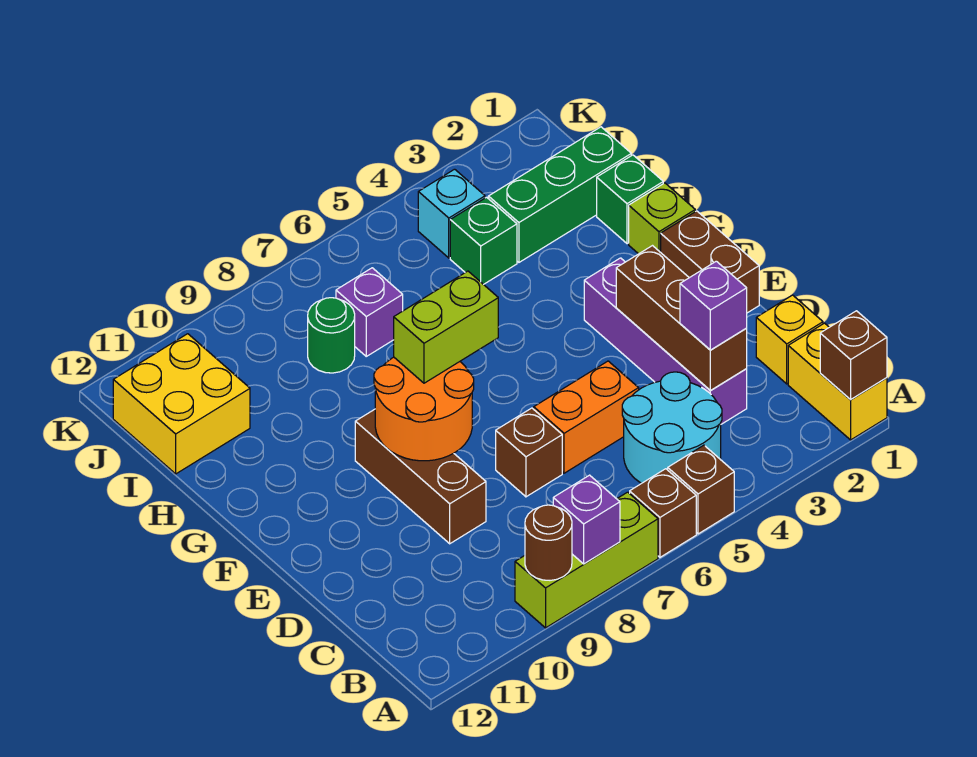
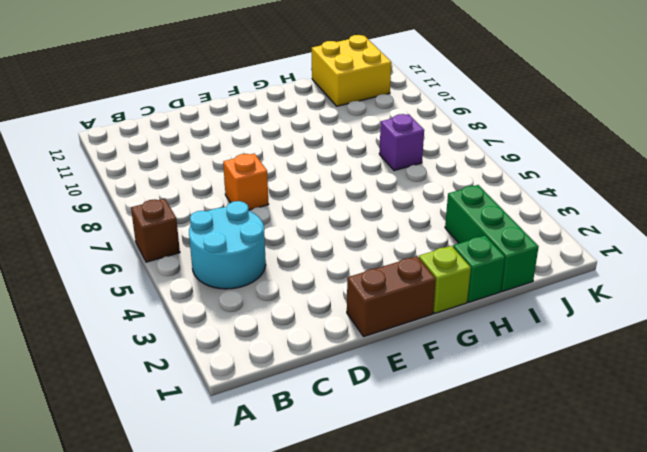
orange brick D7 level 1 -> brown brick D7 level 1
none -> yellow brick A1:B1 level 1
none -> brown brick A5 level 1
none -> lime brick A7:A9 level 1

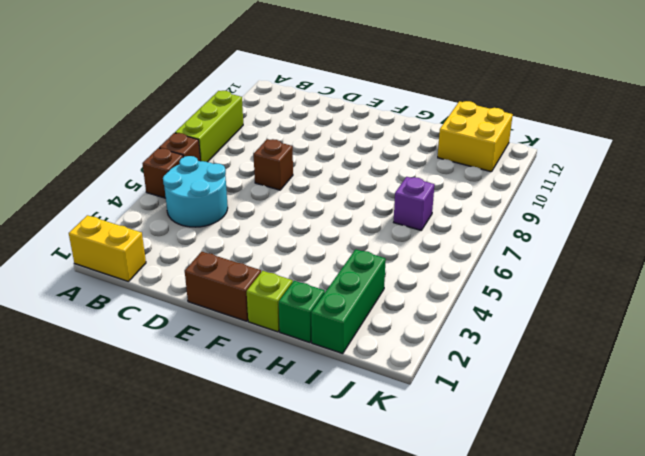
none -> yellow brick C1 level 1
none -> purple brick C3:F3 level 1
none -> orange brick D5:D6 level 1

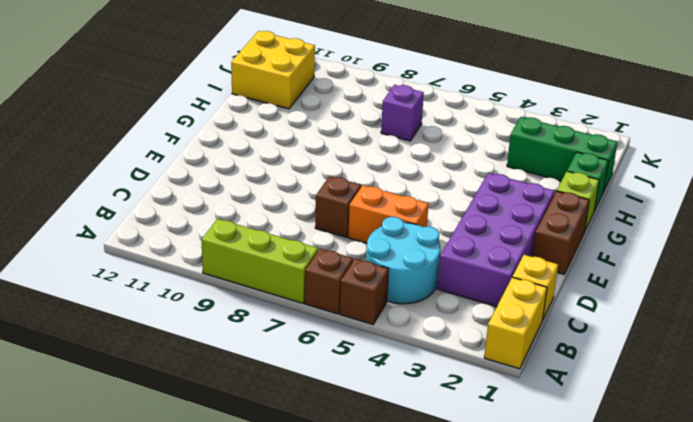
purple brick C2:F3 level 1 -> purple brick C3:F3 level 1
none -> brown brick D9:F9 level 1
none -> green brick I4 level 1
none -> green round brick I8 level 1

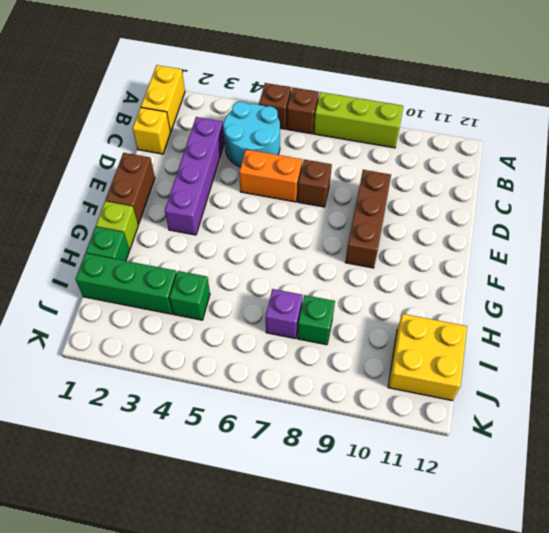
green brick I8 level 1 -> green round brick I8 level 1
none -> cyan brick J4 level 1
none -> brown brick A1 level 2
none -> purple brick A8 level 2

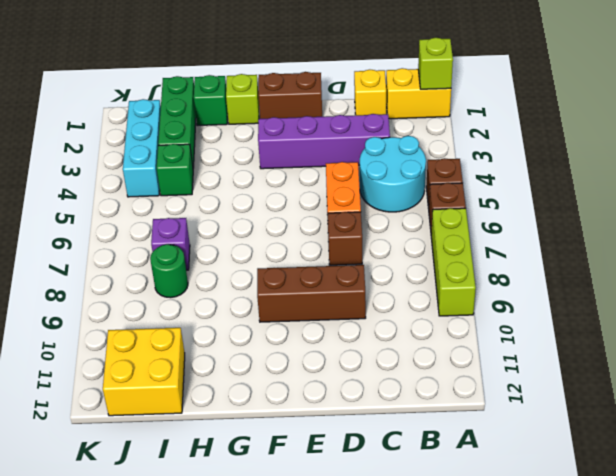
lime brick A1 level 2 -> brown brick A1 level 2
cyan brick J2:J4 level 1 -> cyan brick J4 level 1
none -> purple brick A8 level 2
none -> brown round brick A9 level 2
none -> brown brick C3:E3 level 2

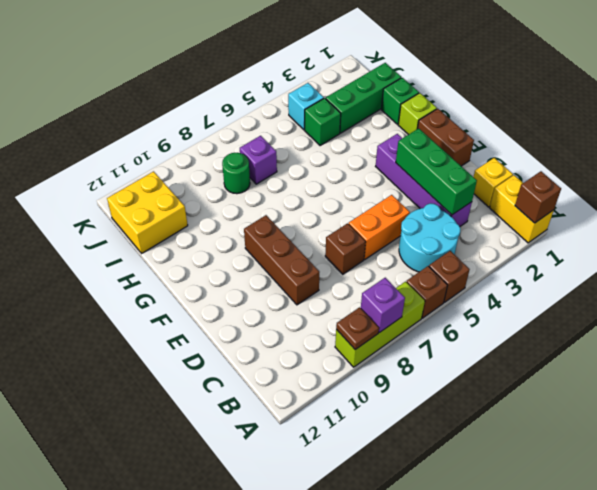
brown plate A9 level 2 -> brown round brick A9 level 2
green brick C3:E3 level 2 -> brown brick C3:E3 level 2
none -> orange round brick E8:F9 level 2
none -> purple brick C3 level 3
none -> lime brick F7:F8 level 3

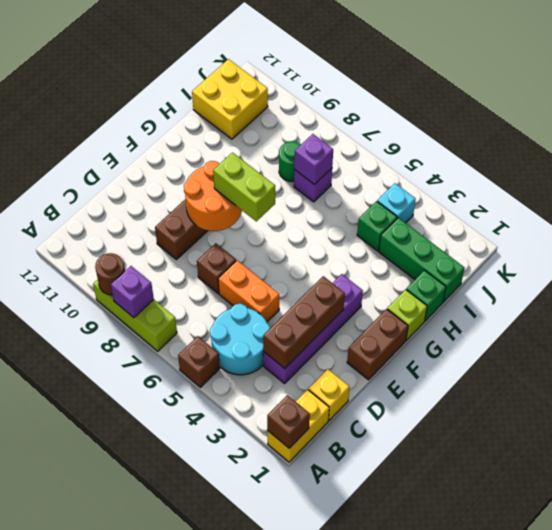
purple brick I7 level 2 -> purple brick C3 level 3
none -> brown brick A6 level 1

